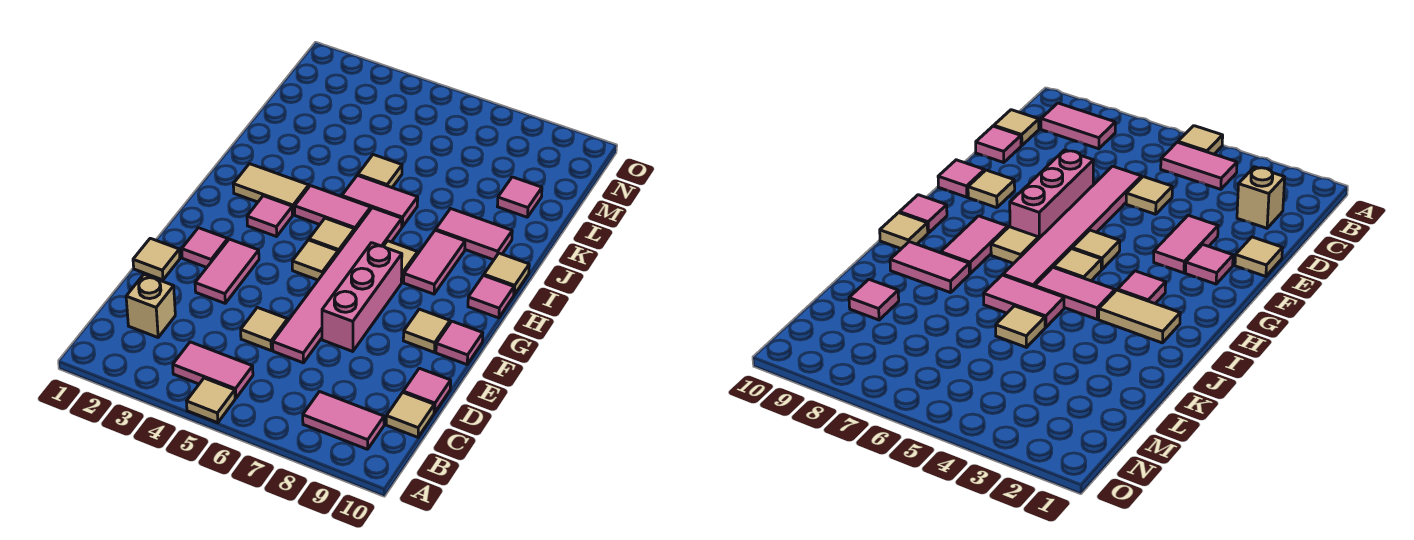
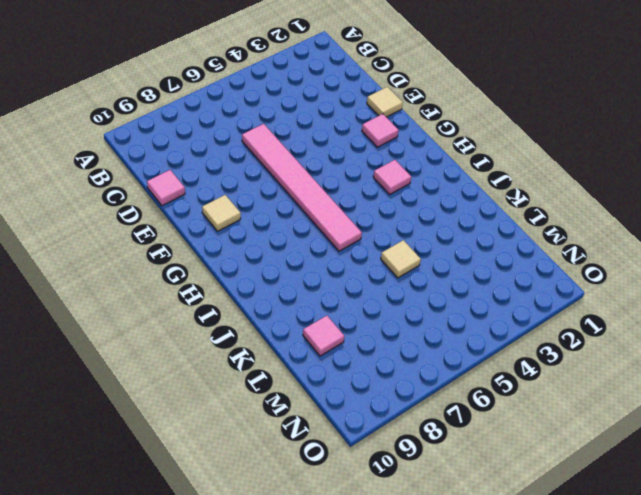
none -> tan tile A5 level 1
none -> pink tile B4:B5 level 1
none -> pink tile B8:B9 level 1

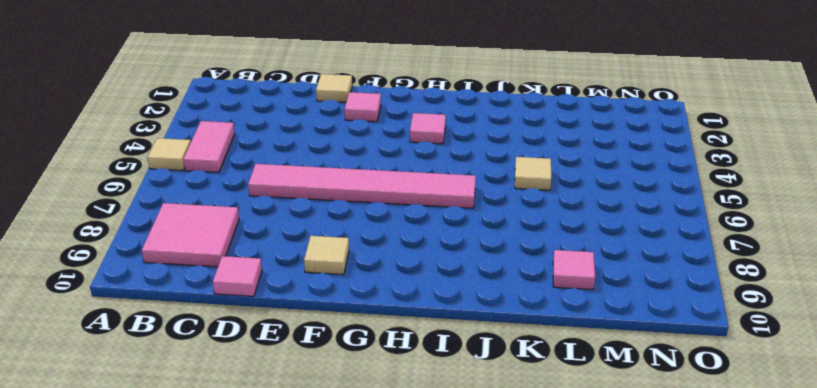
pink tile B8:C9 level 1 -> pink tile B8:B9 level 1
none -> tan brick C2 level 1
none -> tan tile C10 level 1
none -> tan tile D5 level 1

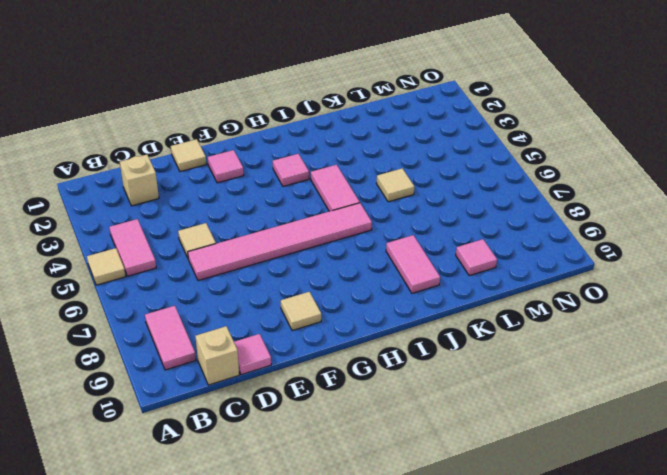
tan brick C10 level 1 -> tan tile C10 level 1
none -> pink tile E3:F3 level 1
none -> pink brick E7:G7 level 1
none -> pink tile F10 level 1

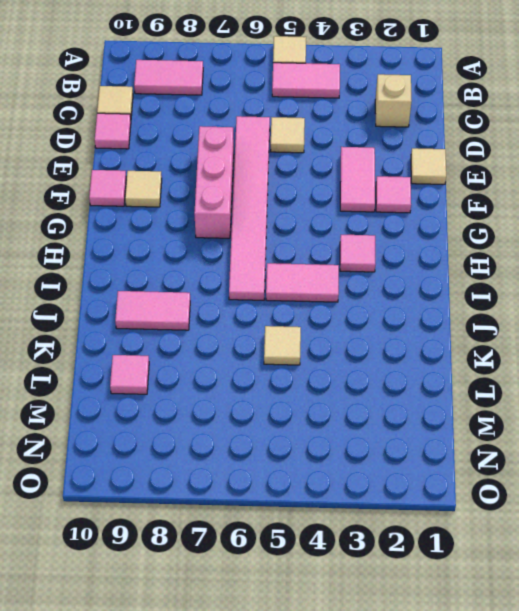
none -> tan tile G5 level 1
none -> tan tile H5 level 1
none -> tan tile H7 level 1

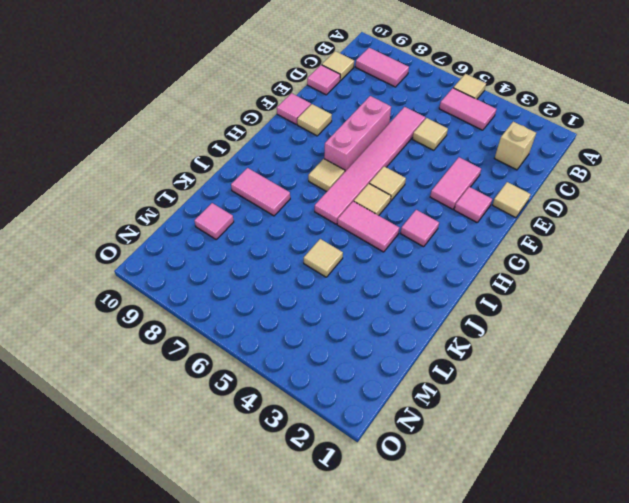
none -> pink tile H8:I8 level 1
none -> pink tile H10 level 1
none -> tan tile I2:I3 level 1

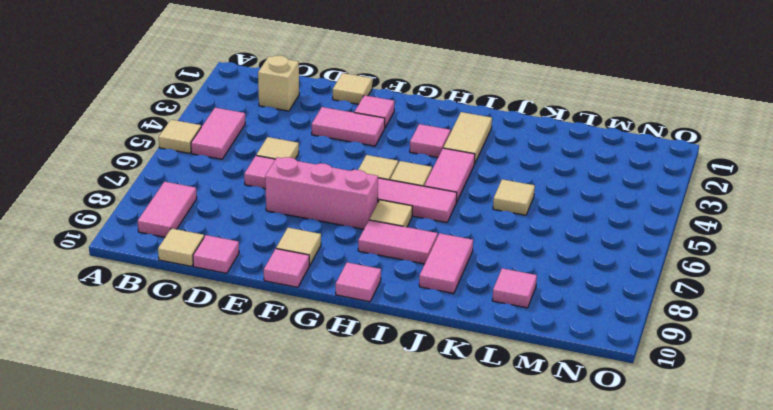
none -> tan tile I10 level 1
none -> pink tile J5:J6 level 1

